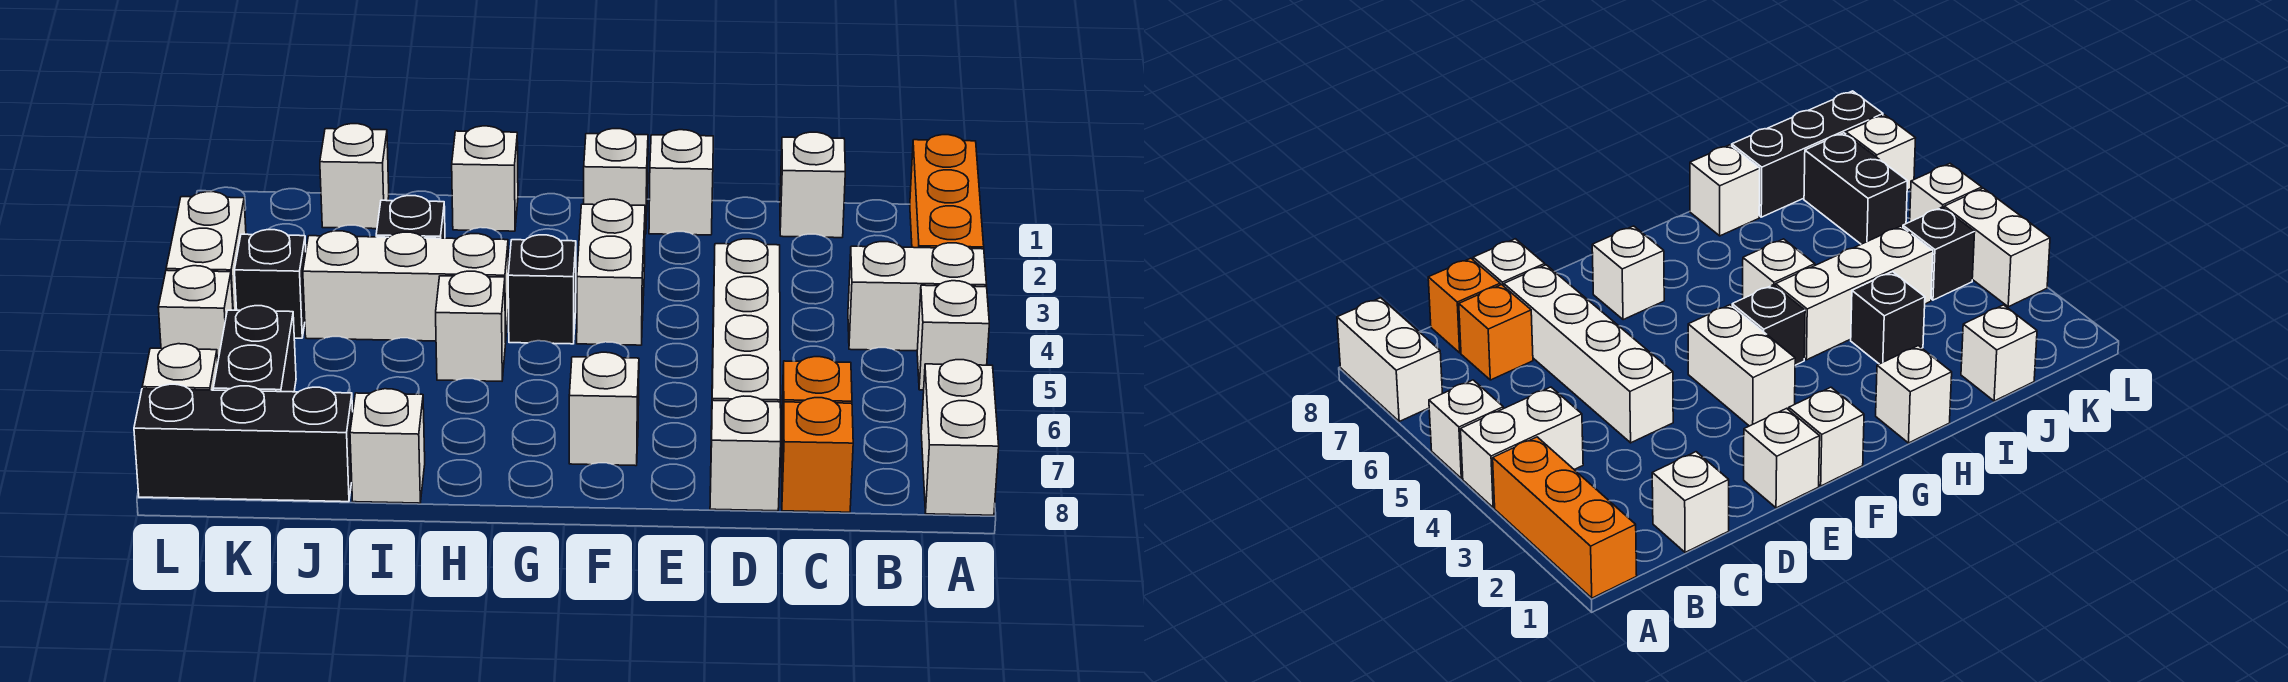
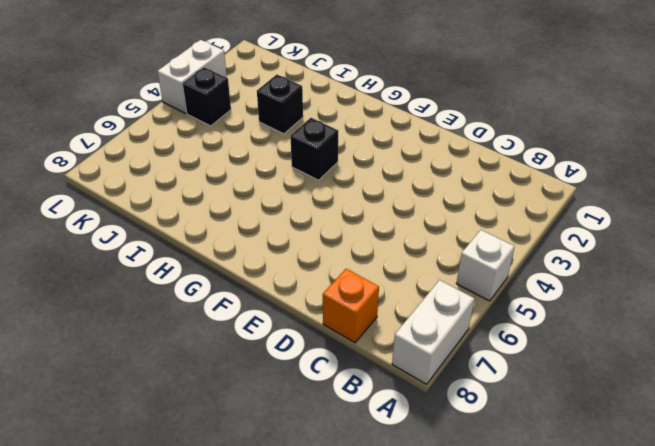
none -> orange brick A1:A3 level 1
none -> white brick A4:B4 level 1
none -> white brick C1 level 1

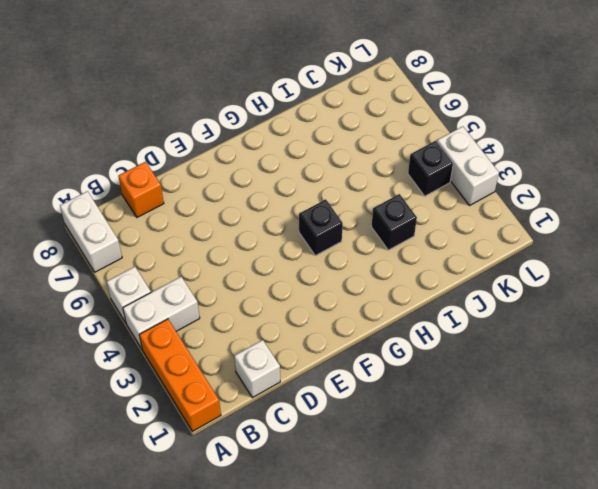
none -> orange brick C7 level 1
none -> white brick D4:D7 level 1
none -> white brick D8 level 1

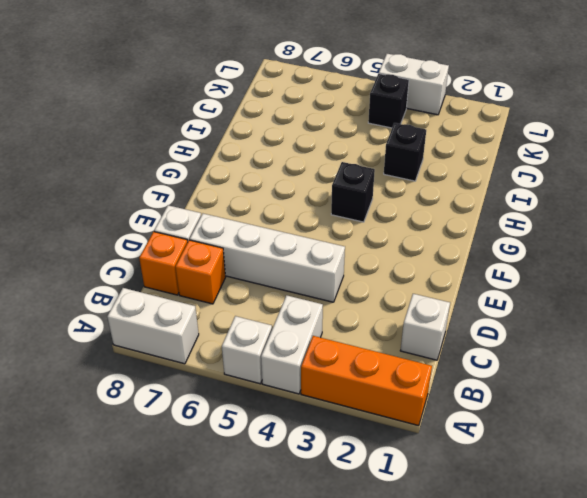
none -> white brick E1 level 1
none -> white brick F1 level 1
none -> white brick F3:F4 level 1

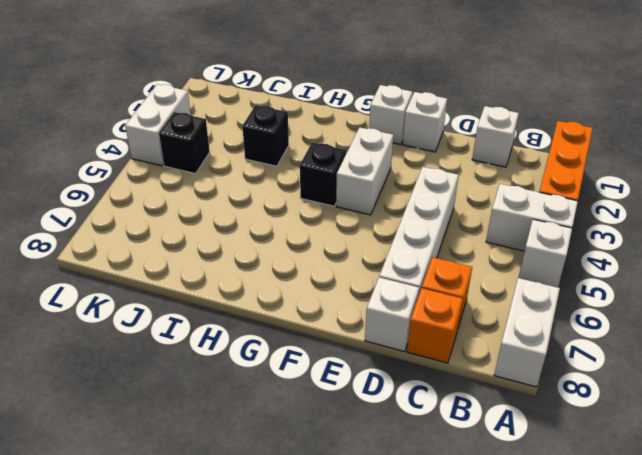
none -> white brick F7 level 1
none -> white brick H1 level 1
none -> white brick H4:J4 level 1

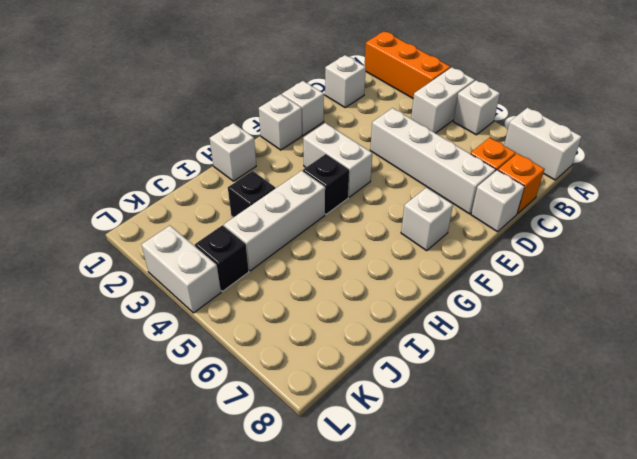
none -> white brick H5 level 1
none -> white brick I8 level 1
none -> white brick J1 level 1

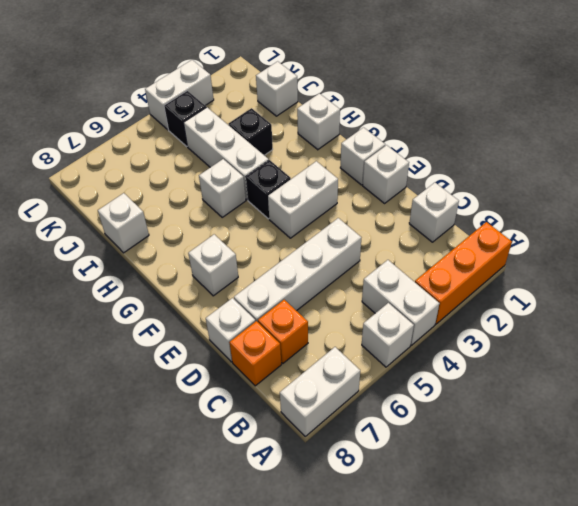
none -> black brick J8:L8 level 1
none -> black brick K6:K7 level 1
none -> white brick L5 level 1

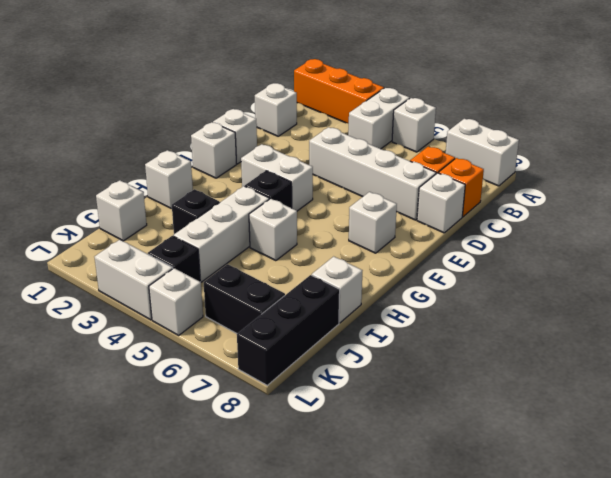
none -> white brick L7 level 1

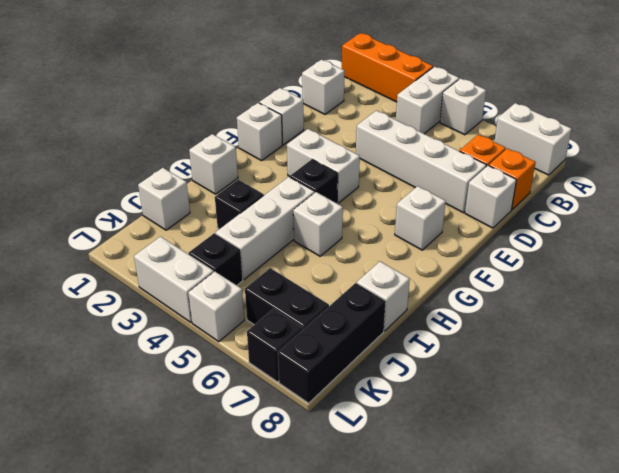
black brick L7 level 1 -> white brick L7 level 1

